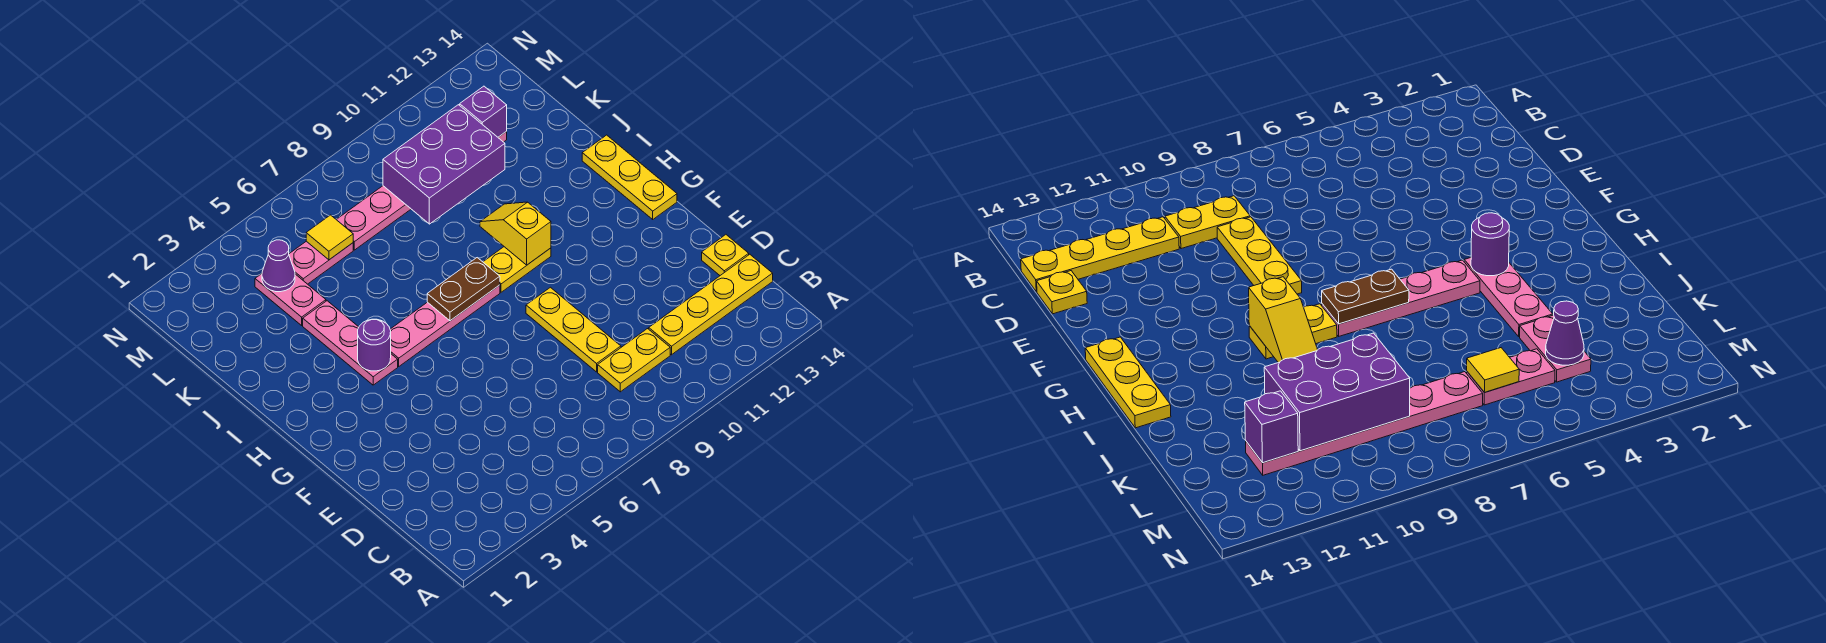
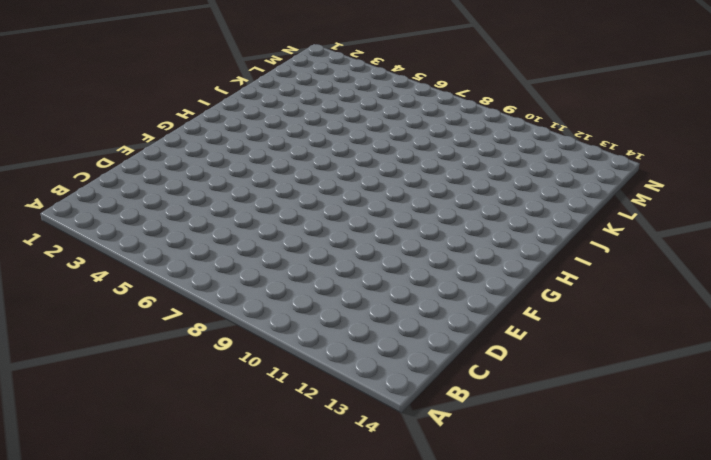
none -> yellow plate C9:C10 level 1
none -> yellow plate C11:C14 level 1
none -> yellow plate D9:F9 level 1

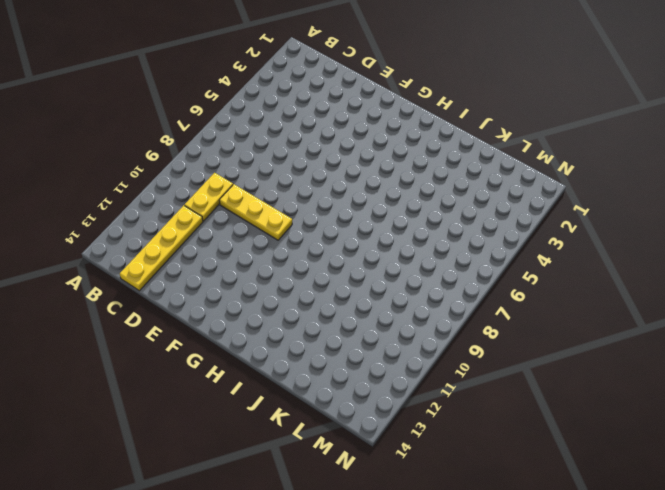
none -> yellow plate D14 level 1
none -> yellow plate G14:I14 level 1
none -> pink plate H4:J4 level 1

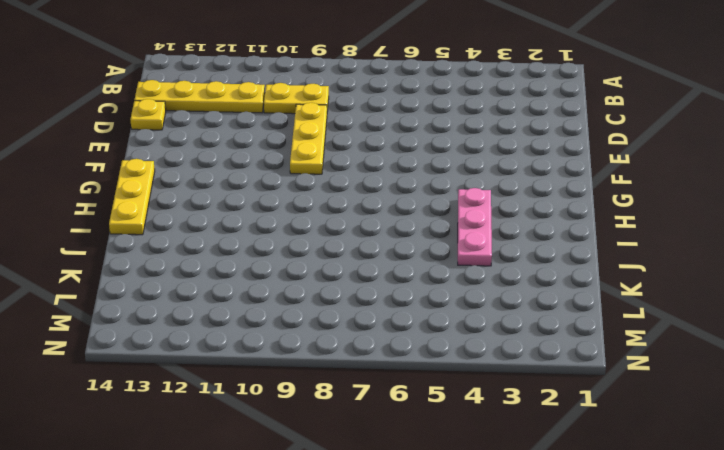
none -> pink plate H5:H8 level 1
none -> yellow plate H9:H10 level 1
none -> pink plate K4:L4 level 1

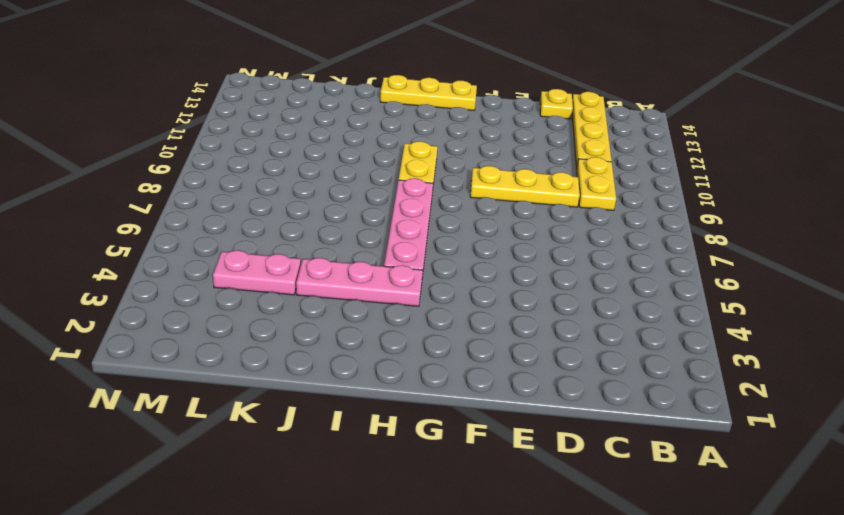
none -> pink plate L5:L6 level 1
none -> pink plate L7:L12 level 1
none -> purple round brick H4 level 2

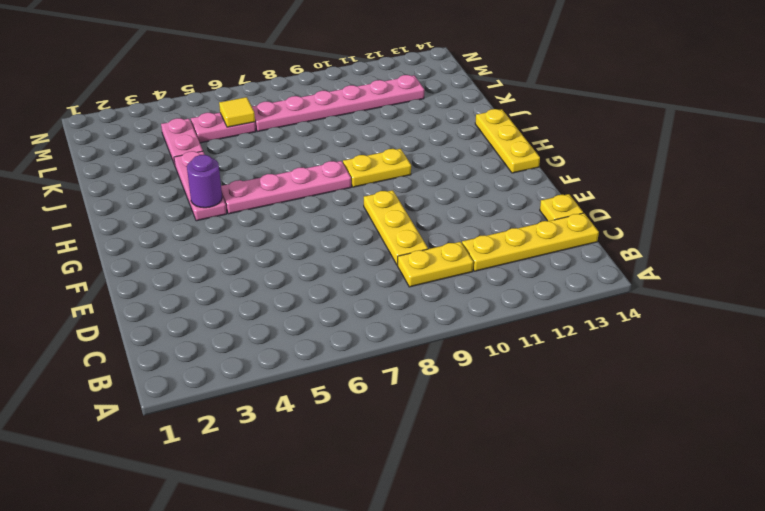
none -> brown plate H7:H8 level 2
none -> yellow slope H10:I10 level 2 top H
none -> purple brick K9:L11 level 2

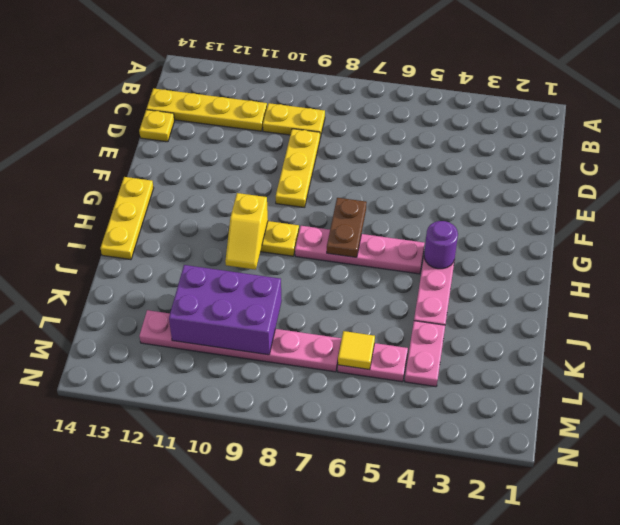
brown plate G7:H7 level 2 -> brown plate H7:H8 level 2
none -> purple cone L4 level 2
none -> purple brick L12 level 2

